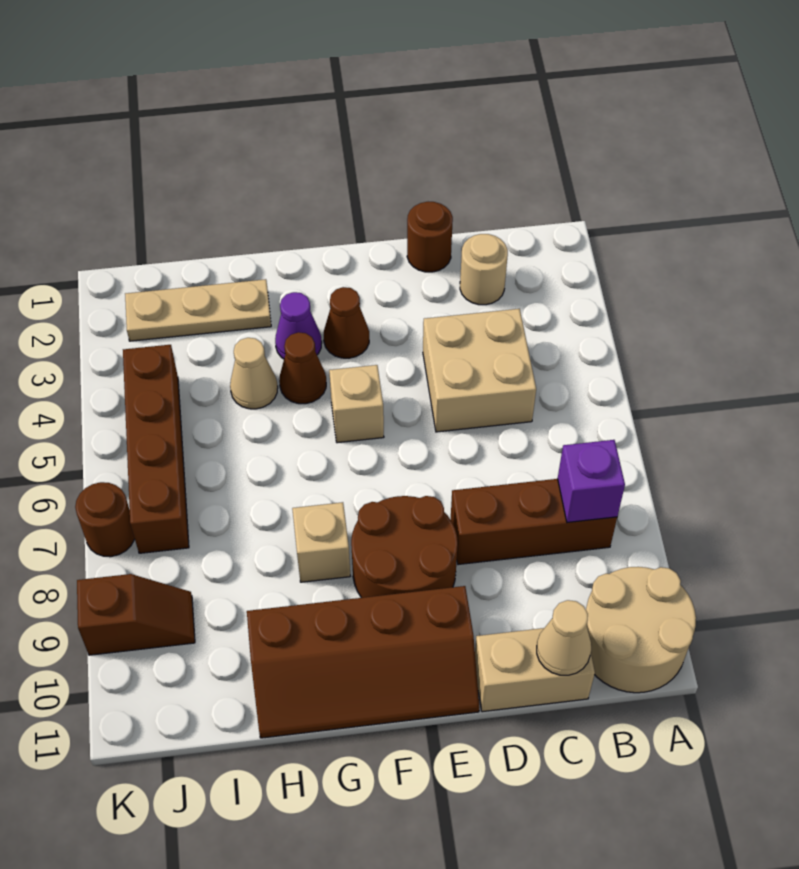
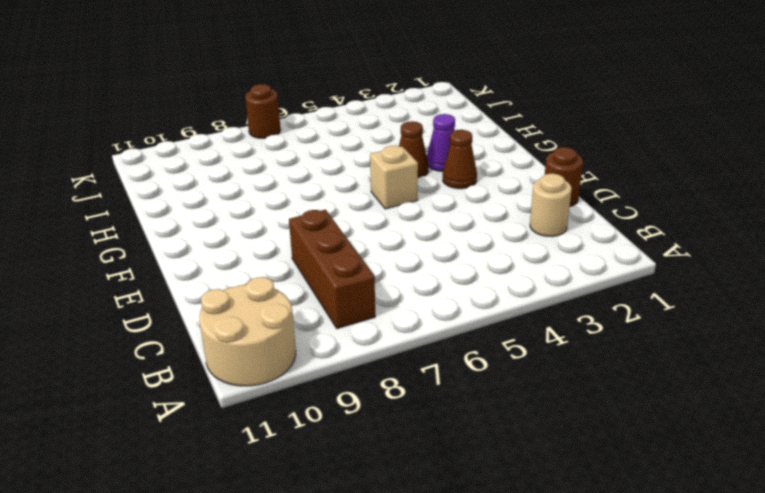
none -> tan brick C4:D5 level 1
none -> tan brick C11:D11 level 1
none -> brown round brick E8:F9 level 1

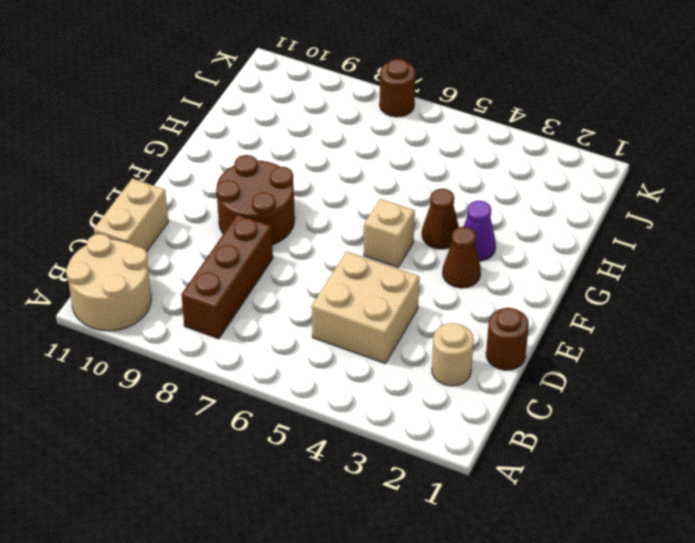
none -> brown slope E10:H11 level 1 top 10
none -> tan brick G8 level 1
none -> tan plate H2:J2 level 1

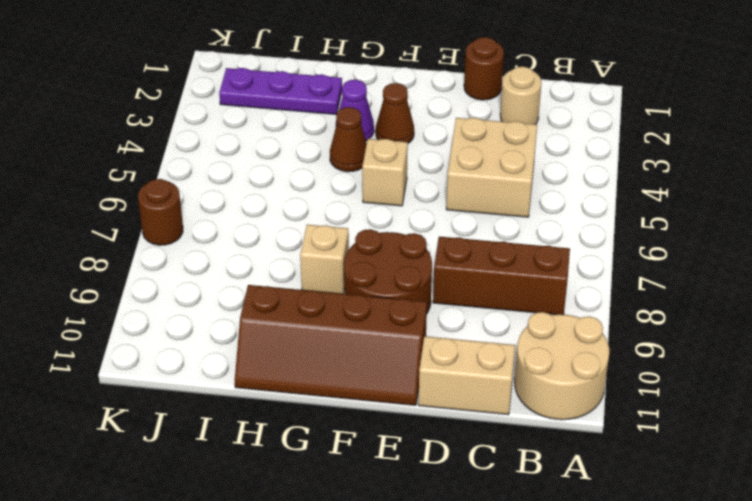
purple plate H2:J2 level 1 -> tan plate H2:J2 level 1
none -> tan cone H4 level 1
none -> brown brick J4:J7 level 1
none -> brown slope J9:K9 level 1 top K

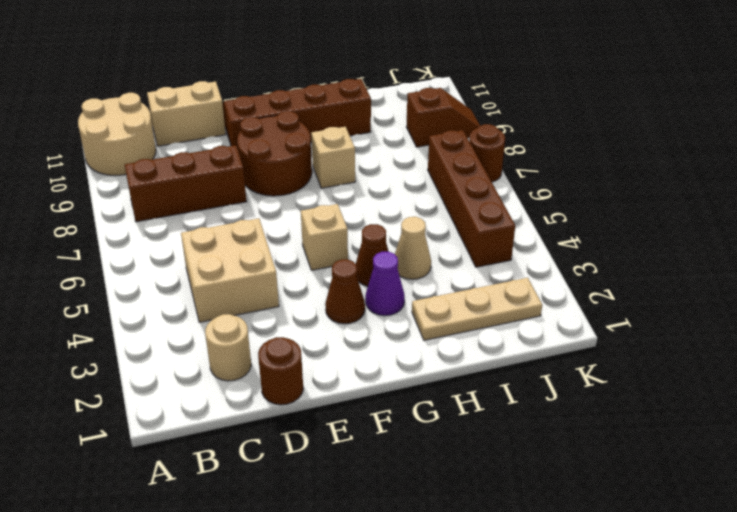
brown slope J9:K9 level 1 top J -> brown slope J9:K9 level 1 top K
none -> purple brick B8 level 2
none -> tan cone C11 level 2

